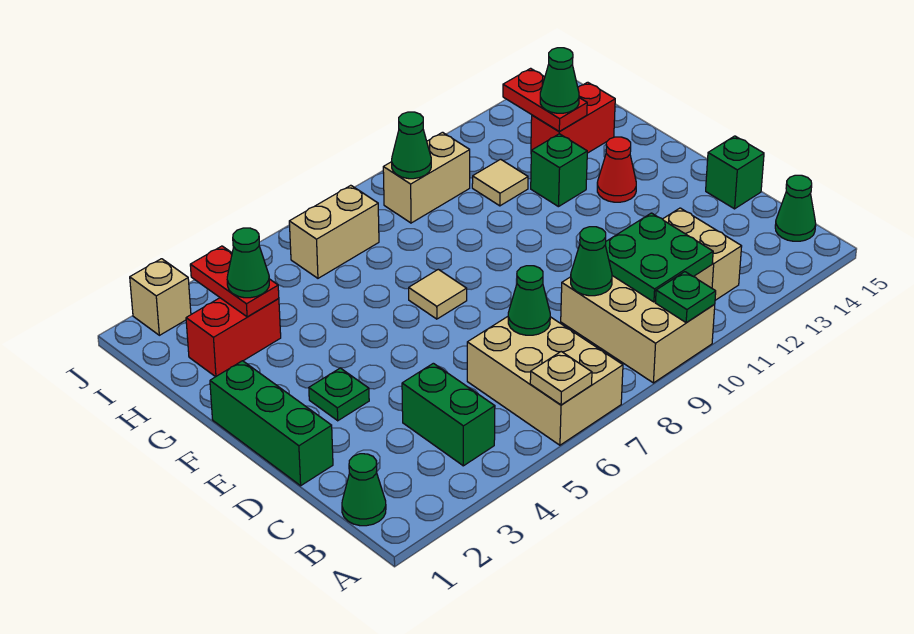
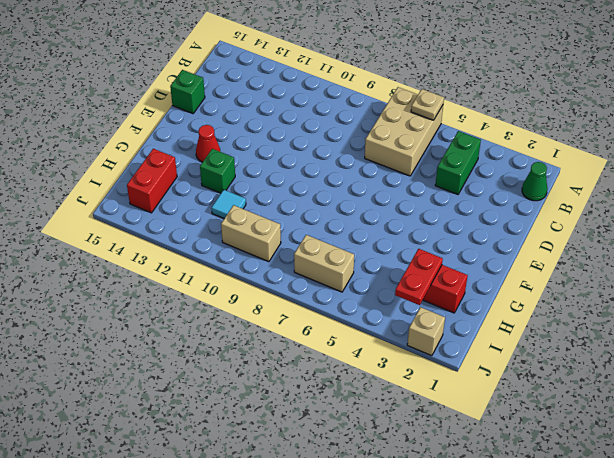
cyan tile H11 level 1 -> tan tile H11 level 1
red brick H14:I14 level 1 -> red brick H13:H14 level 1
none -> tan brick A9:C10 level 1
none -> tan brick B12:C12 level 1
none -> green cone B15 level 1

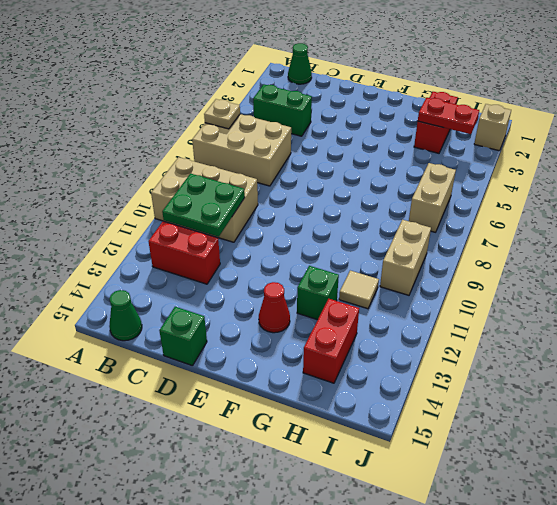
red brick B12:C12 level 1 -> tan brick B12:C12 level 1
none -> green brick D1:F1 level 1
none -> green plate E3 level 1
none -> tan tile F7 level 1

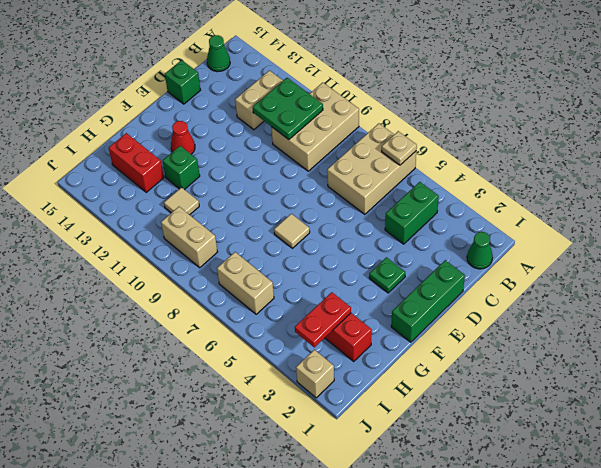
none -> green plate A10 level 2
none -> green cone C7 level 2
none -> green cone C9 level 2

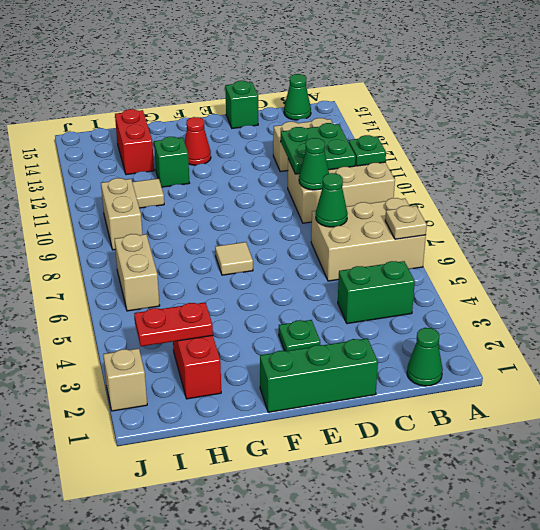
none -> red plate H13:I13 level 2
none -> green cone I9 level 2
none -> green cone H3 level 3

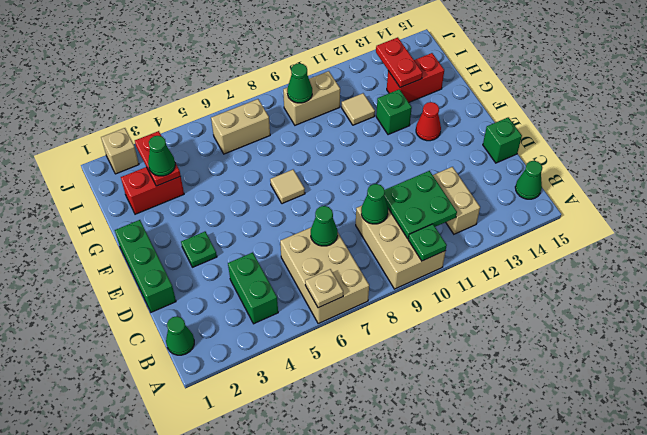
none -> green cone H13 level 3

